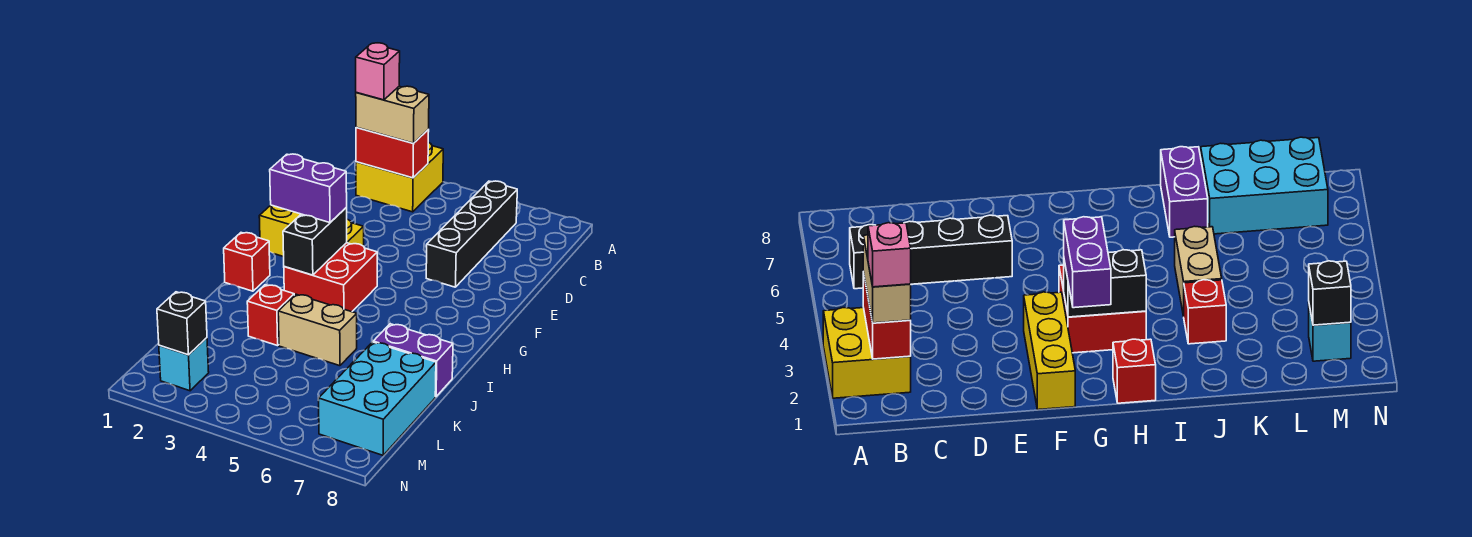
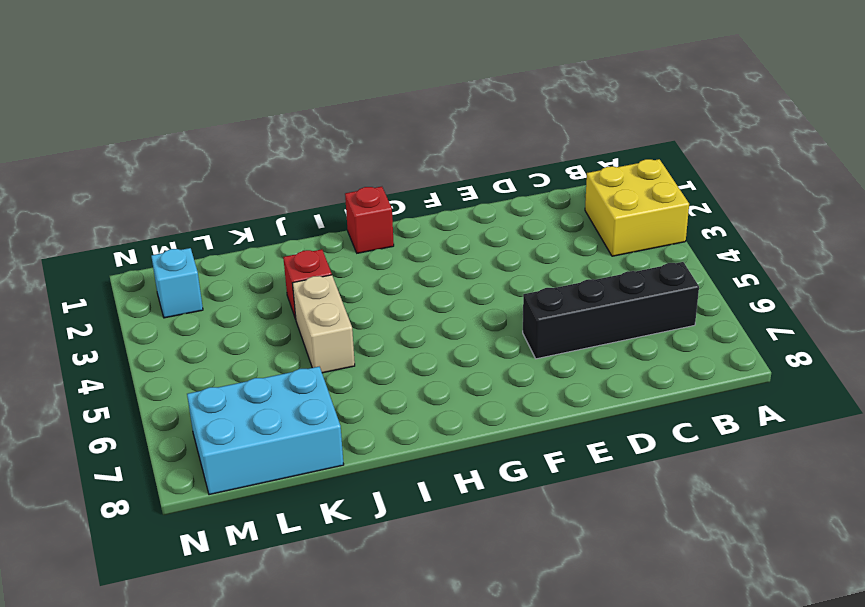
none -> yellow brick F1:F3 level 1
none -> red brick G3:H4 level 1
none -> purple brick J7:J8 level 1

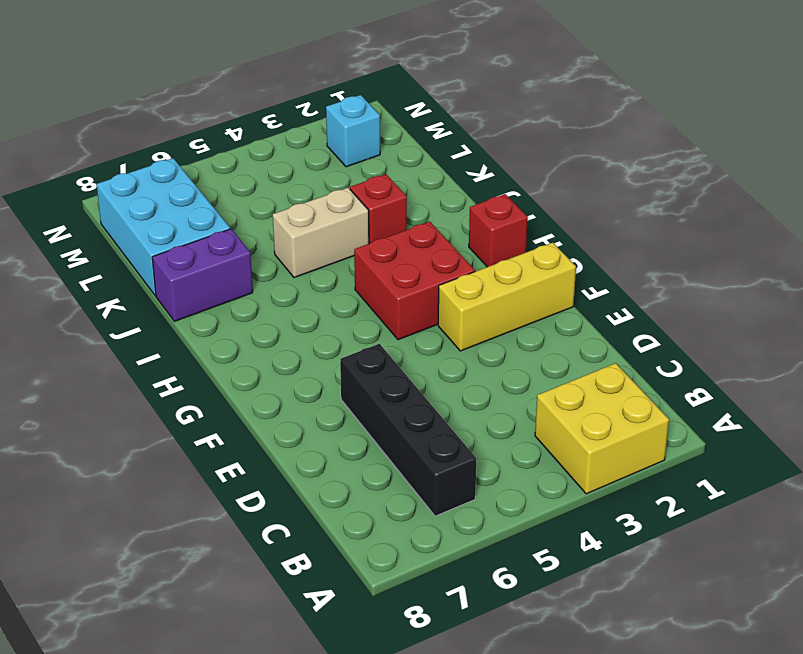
none -> red brick B2:B3 level 2
none -> black brick G3:H3 level 2
none -> black brick M2 level 2

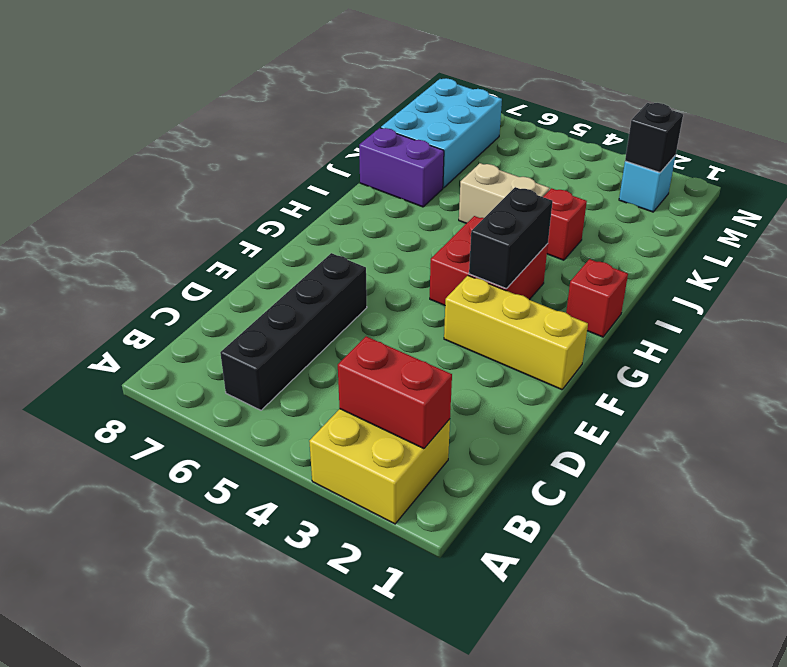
none -> tan brick B2:B3 level 3
none -> purple brick G2:G3 level 3
none -> pink brick B2 level 4

